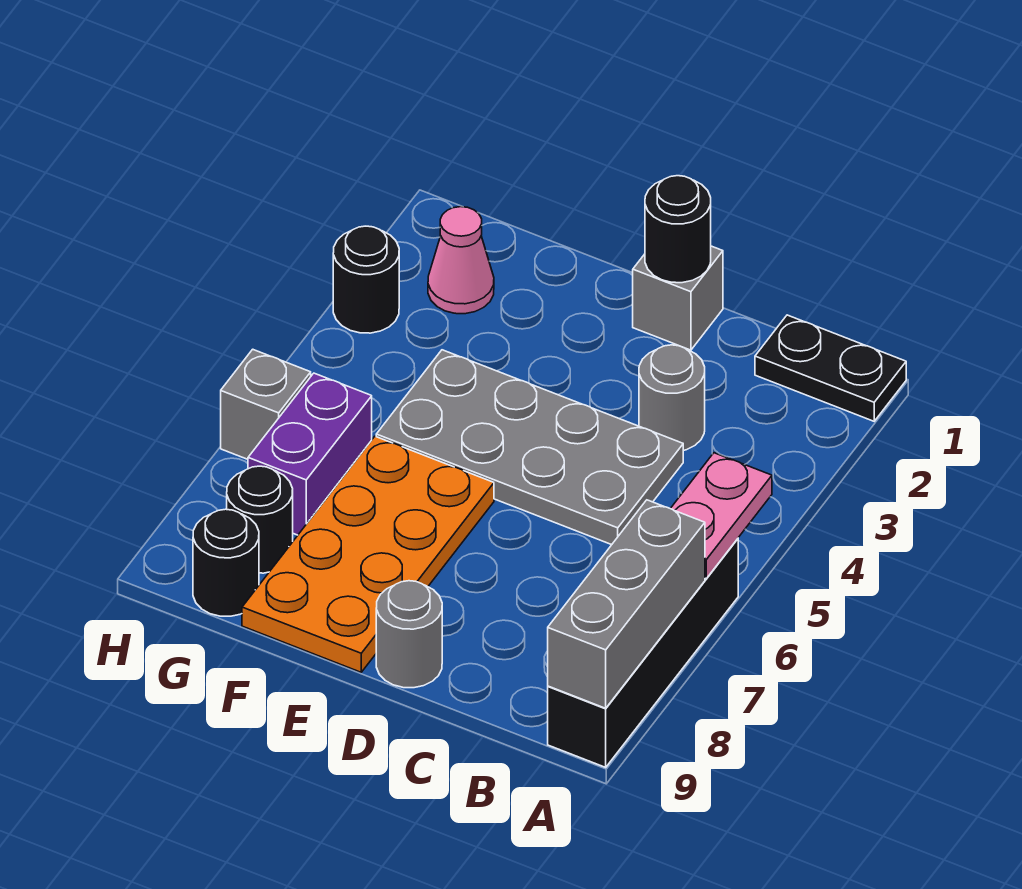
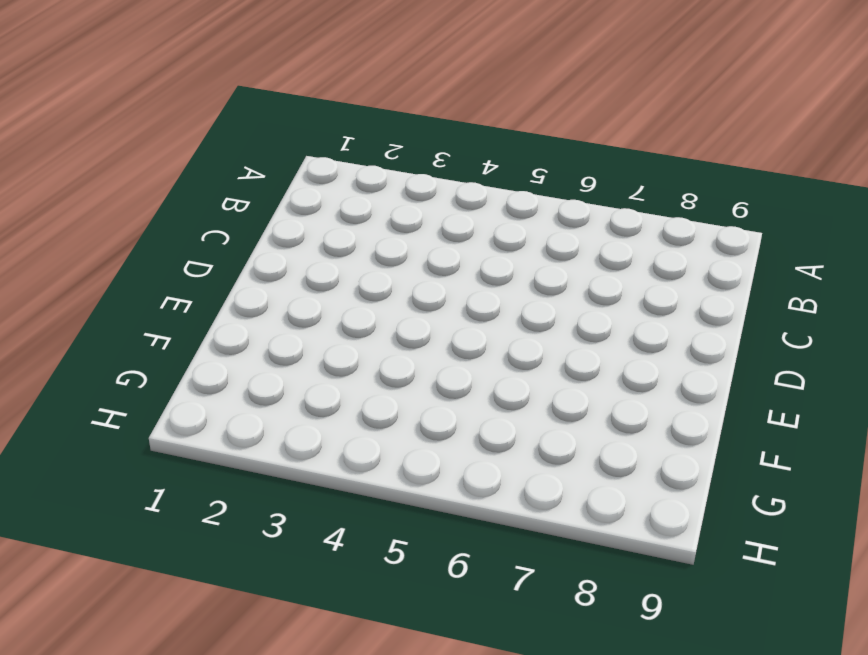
none -> black plate A1:B1 level 1
none -> black brick A6:A9 level 1
none -> grey round brick C3 level 1

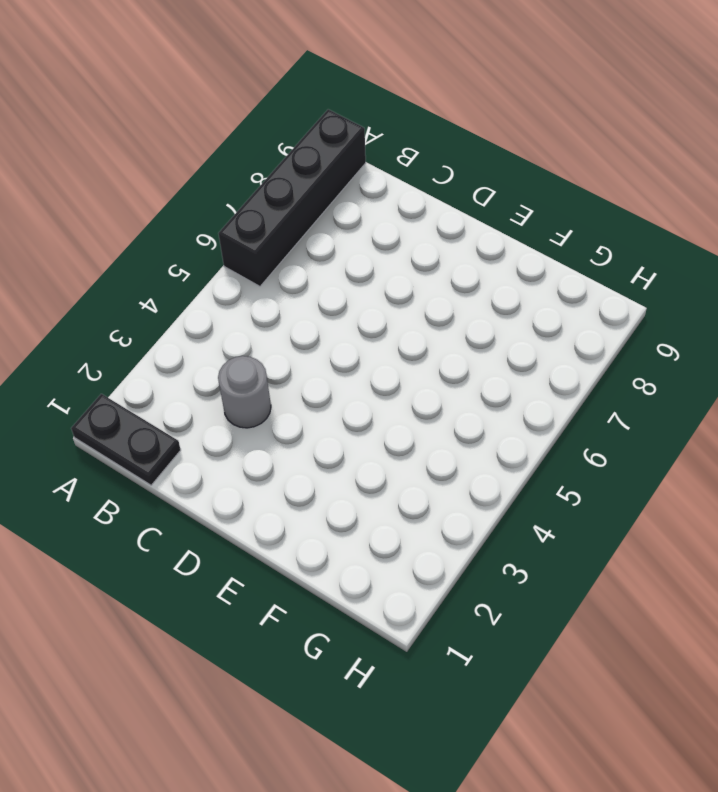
none -> grey plate C4:F5 level 1
none -> grey brick D1 level 1
none -> grey round brick D9 level 1

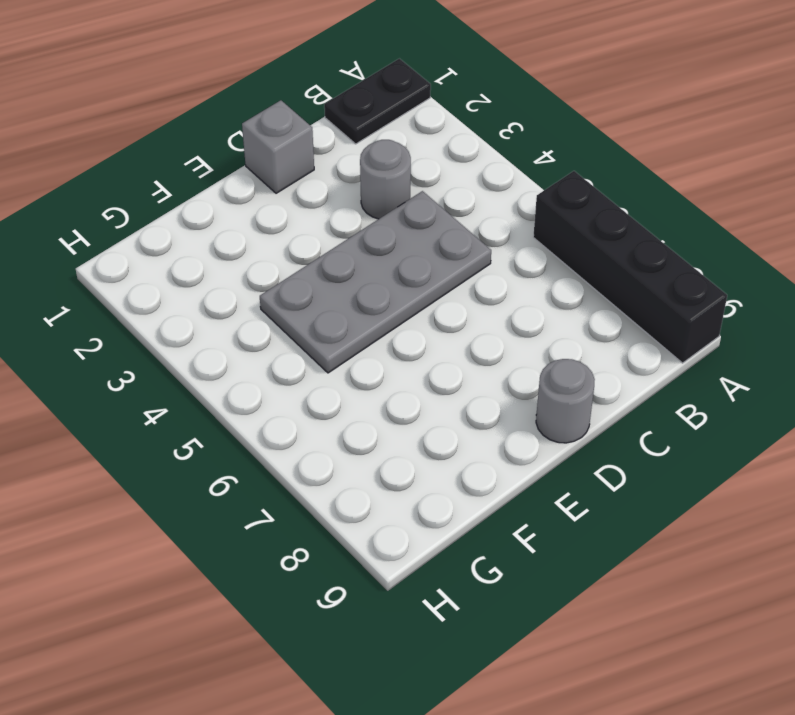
none -> orange plate E6:F9 level 1
none -> pink cone G2 level 1
none -> purple brick G6:G7 level 1

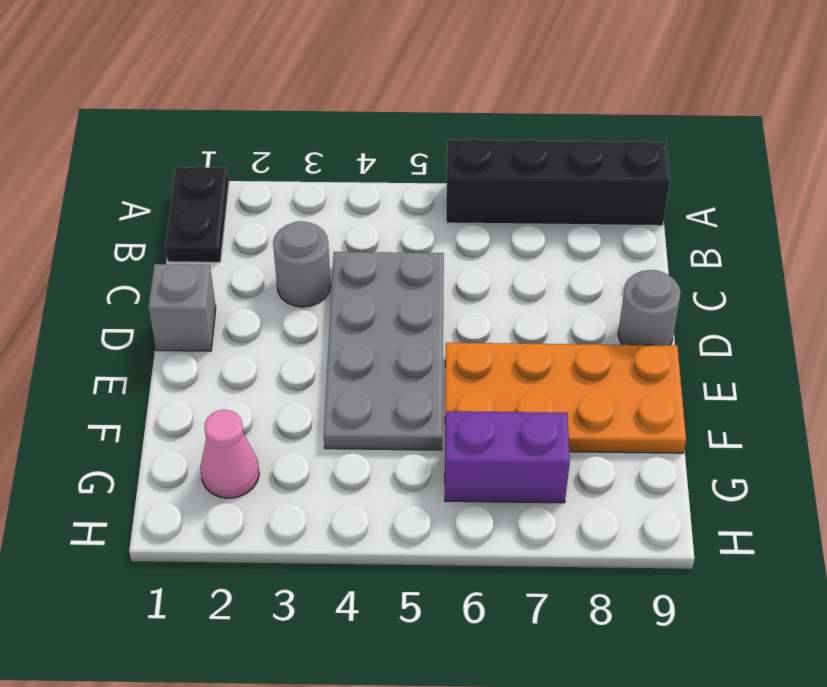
none -> black round brick G8 level 1
none -> black round brick G9 level 1
none -> black round brick H3 level 1

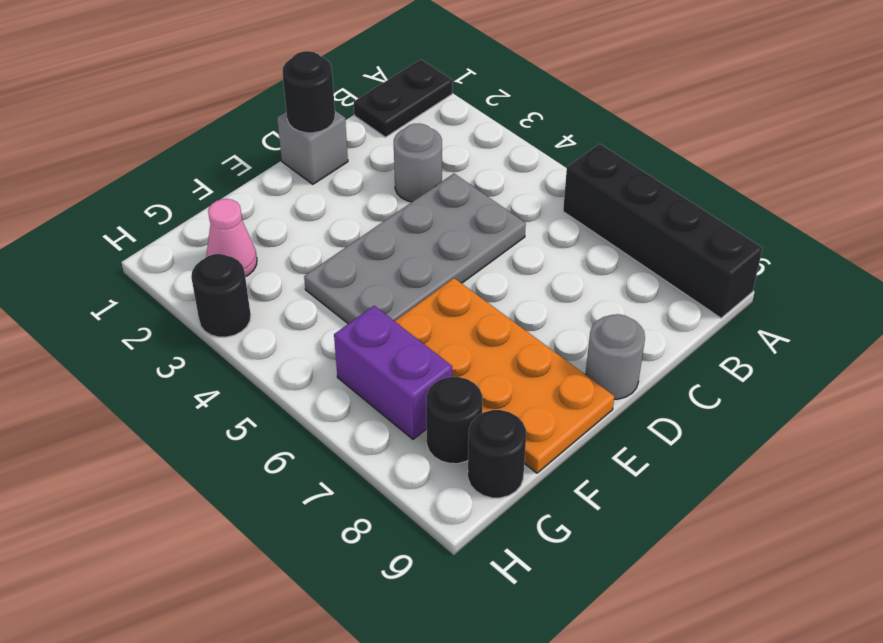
none -> grey brick H6 level 1
none -> pink plate A5:A6 level 2
none -> grey brick A7:A9 level 2

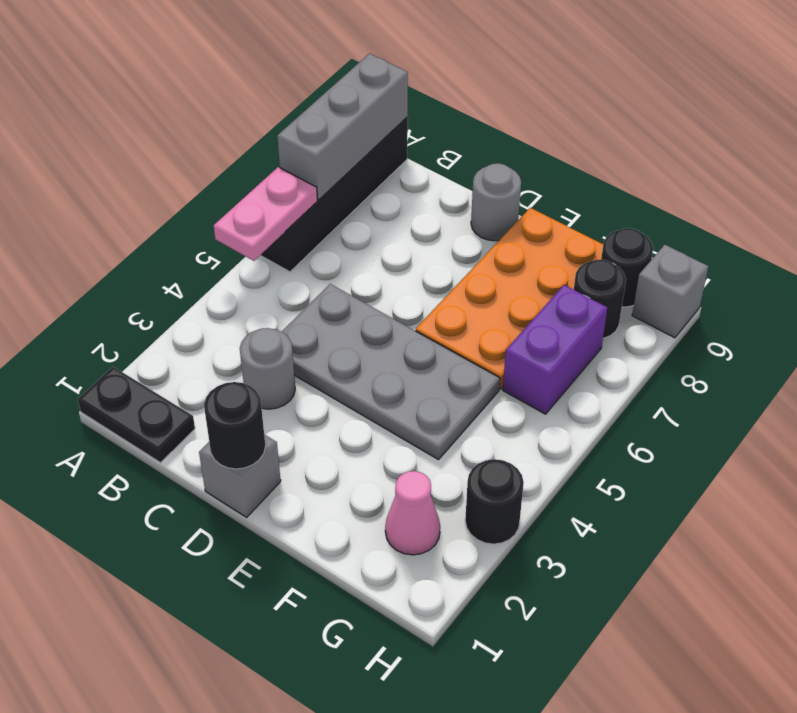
grey brick H9 level 1 -> grey brick H6 level 1

